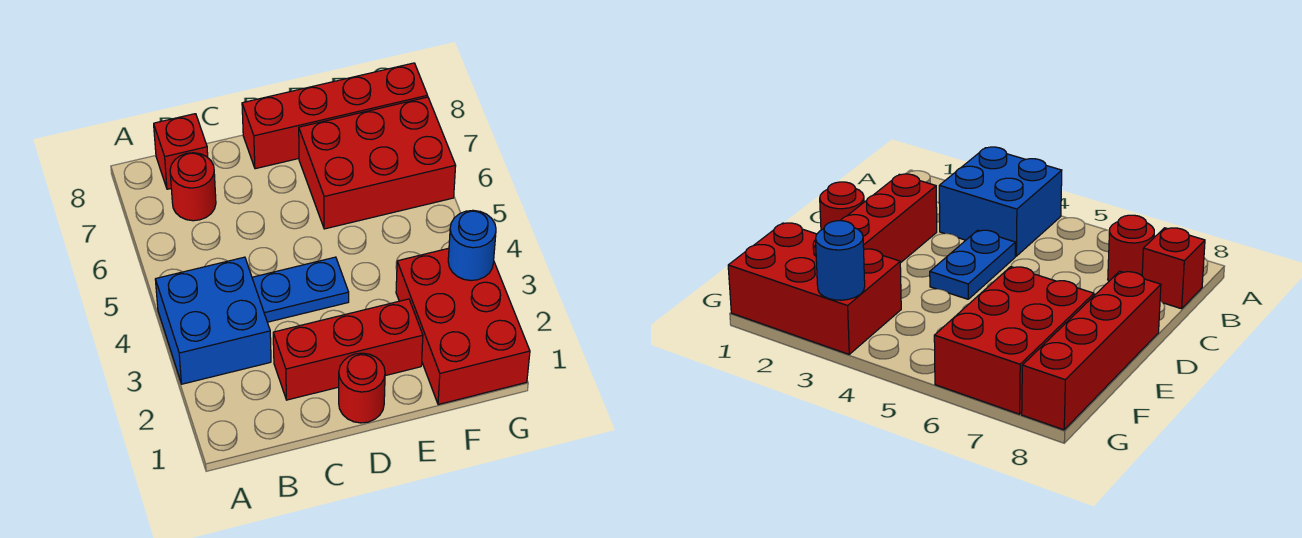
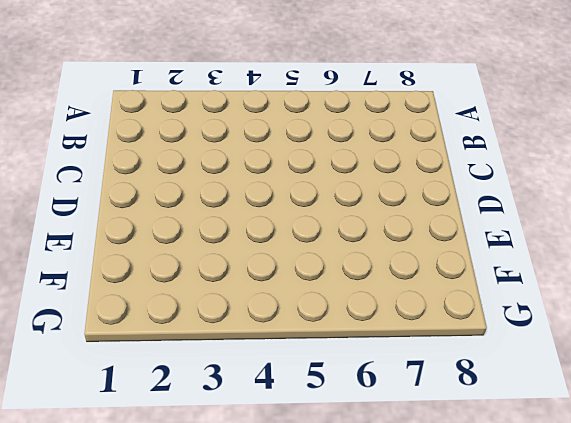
none -> blue brick A3:B4 level 1
none -> red round brick B7 level 1

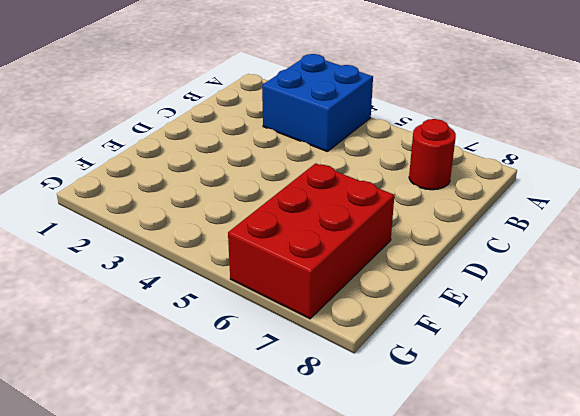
none -> red brick B8 level 1
none -> red brick C2:E2 level 1

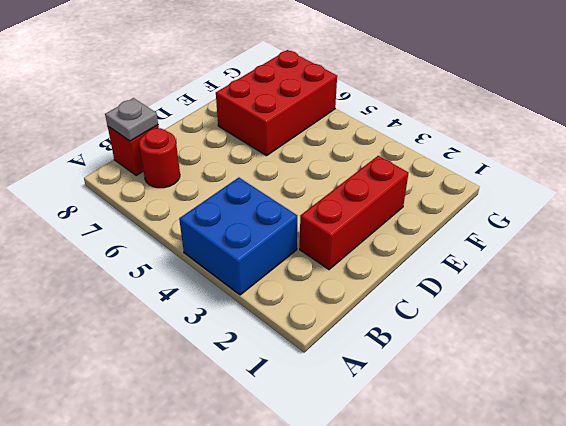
grey plate B8 level 2 -> none
none -> blue plate C4:D4 level 1
none -> red round brick D1 level 1

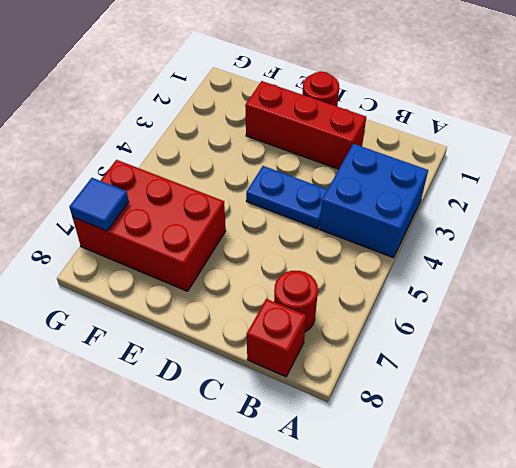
blue tile G7 level 2 -> none
none -> red brick D8:G8 level 1
none -> red brick F1:G3 level 1

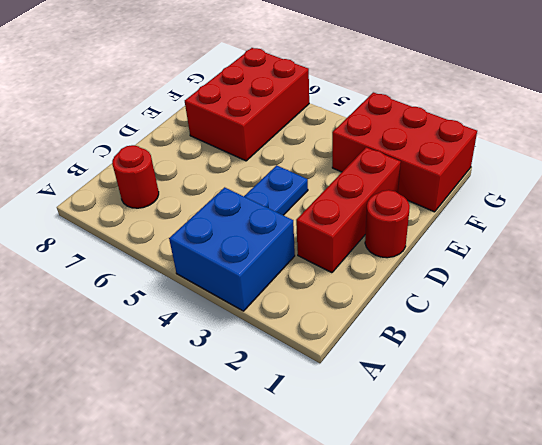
none -> red brick B8 level 1
none -> red brick D8:G8 level 1

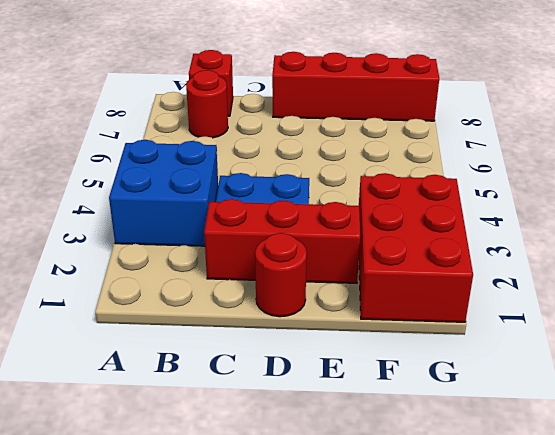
none -> red brick E6:G7 level 1
none -> blue round brick G3 level 2

